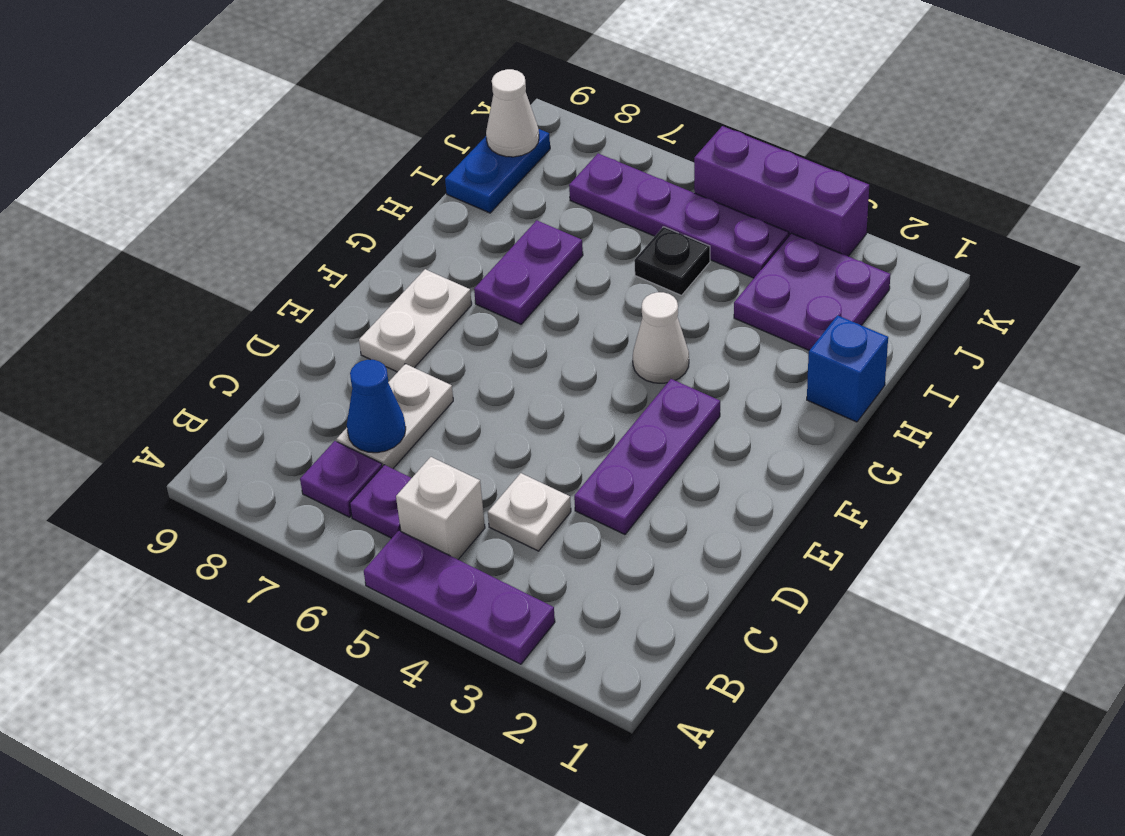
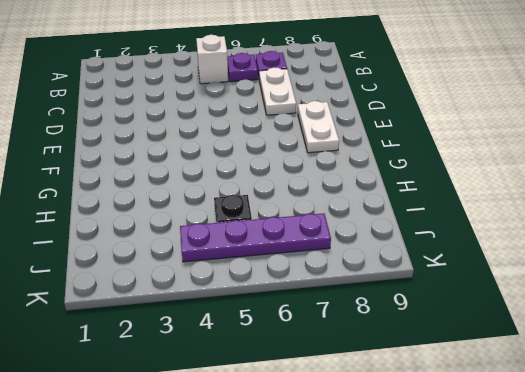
none -> purple plate A3:A5 level 1
none -> white plate C4 level 1
none -> purple plate D3:F3 level 1

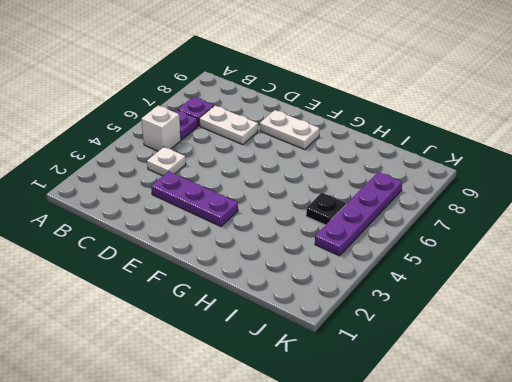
none -> purple plate A3:A5 level 1
none -> white cone G4 level 1
none -> purple plate G7:H7 level 1

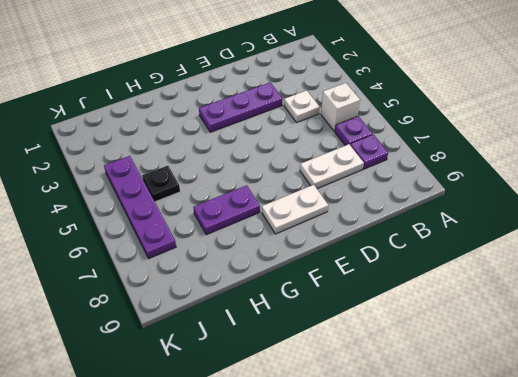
none -> purple plate A3:A5 level 1
none -> white cone G4 level 1
none -> blue brick H1 level 1

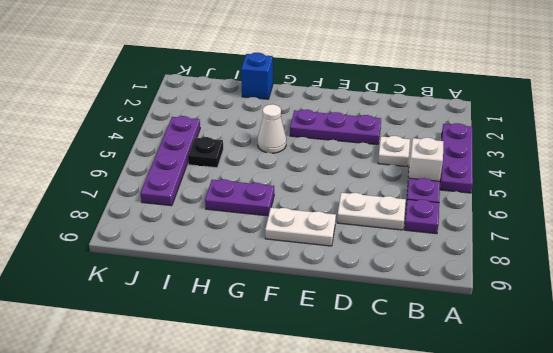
none -> purple plate I2:J3 level 1
none -> blue plate I9:J9 level 1
none -> purple brick K3:K5 level 1

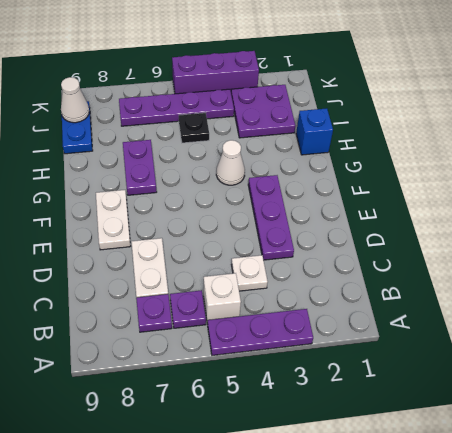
none -> blue cone C7 level 2

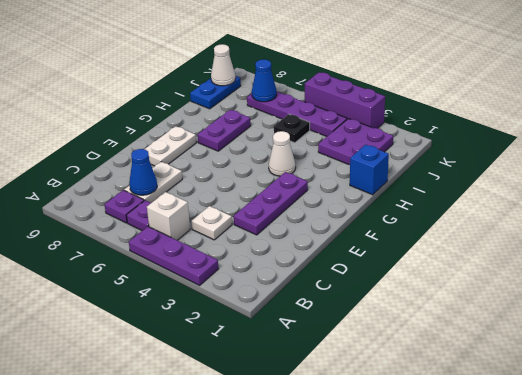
blue cone J7 level 2 -> none

